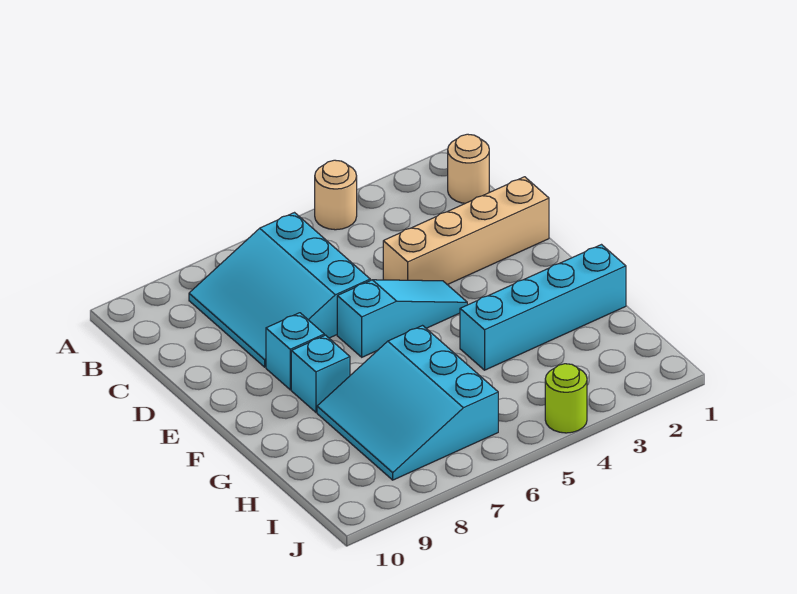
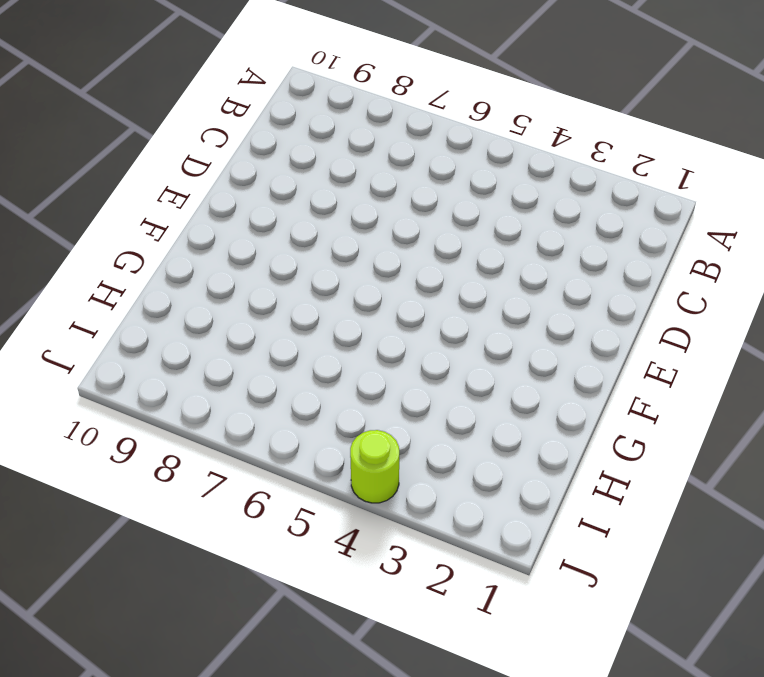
none -> tan round brick A4 level 1
none -> tan round brick B1 level 1

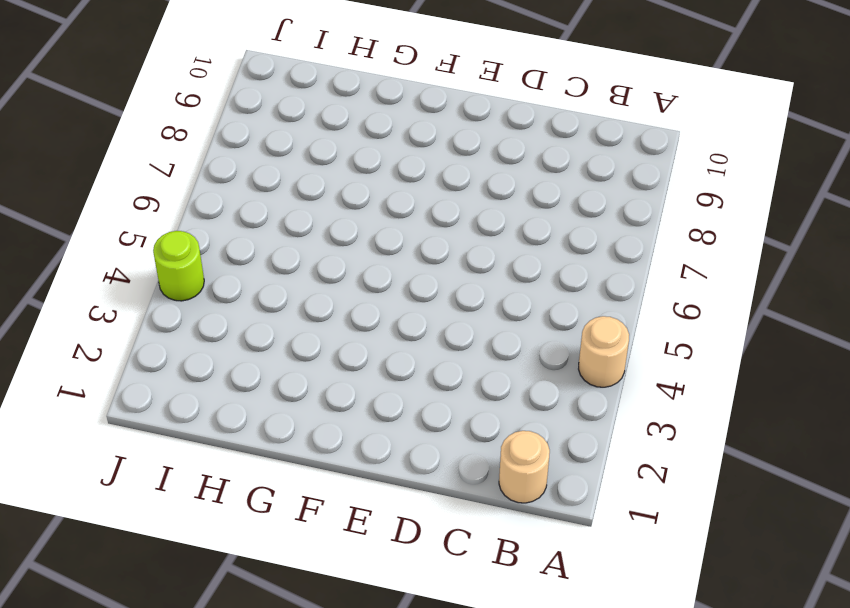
none -> cyan slope B6:D8 level 1 top 6
none -> tan brick D1:D4 level 1

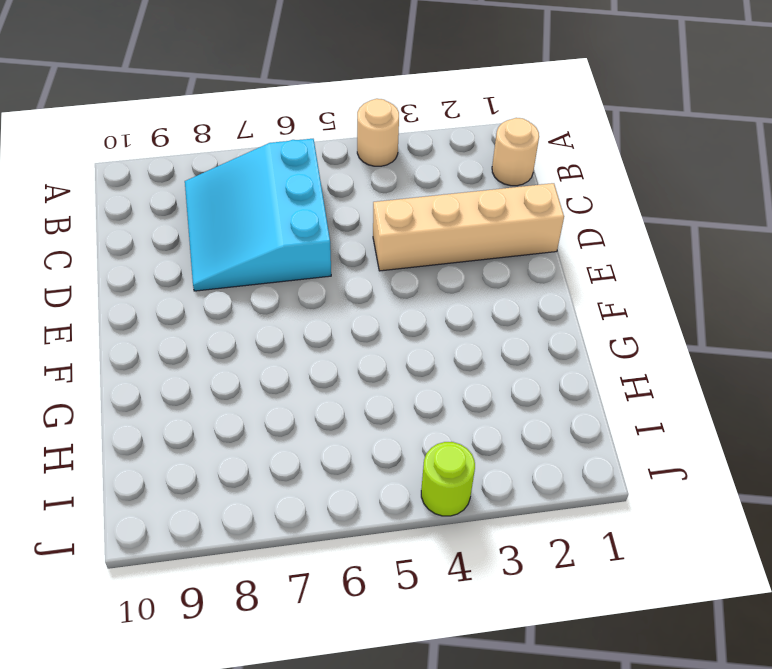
none -> cyan slope E4:E6 level 1 top 6
none -> cyan brick E8 level 1

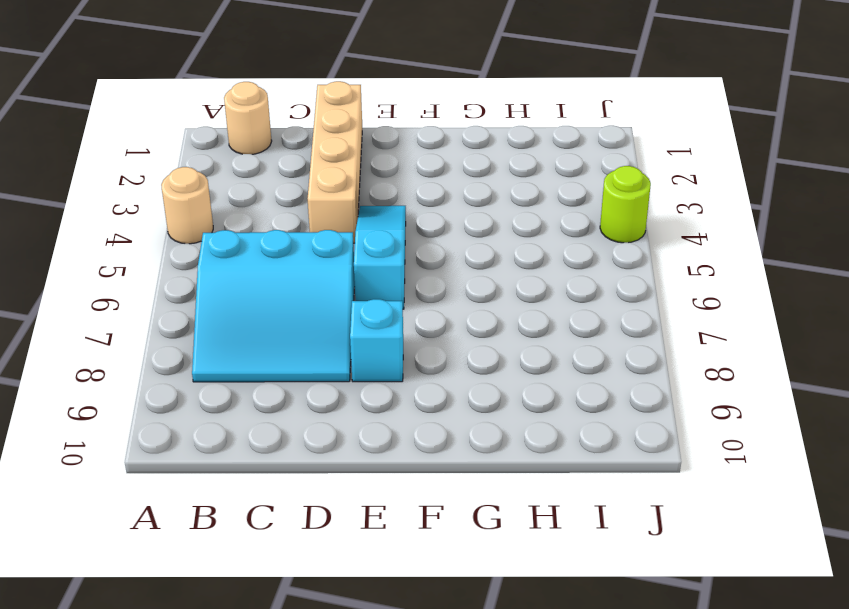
none -> cyan brick F8 level 1
none -> cyan brick G1:G4 level 1

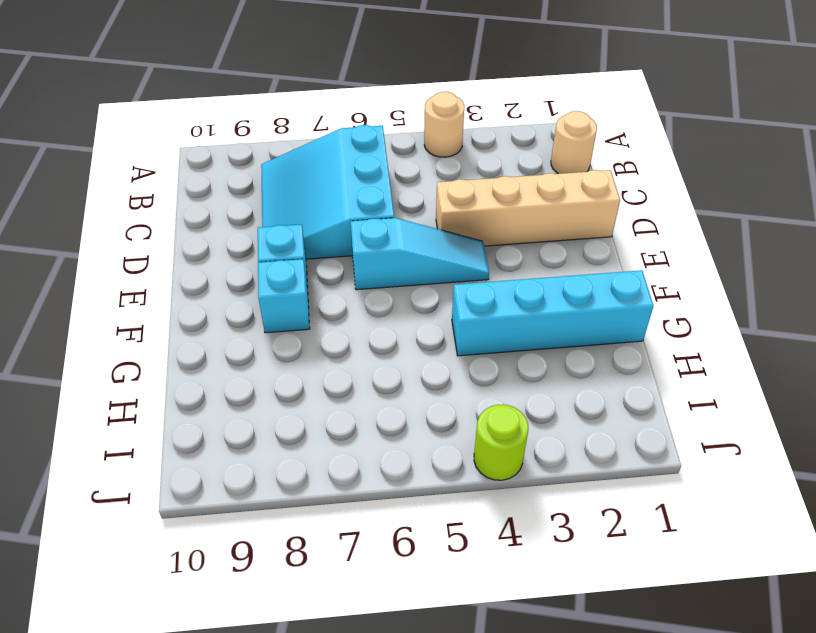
none -> cyan slope G6:I8 level 1 top 6

